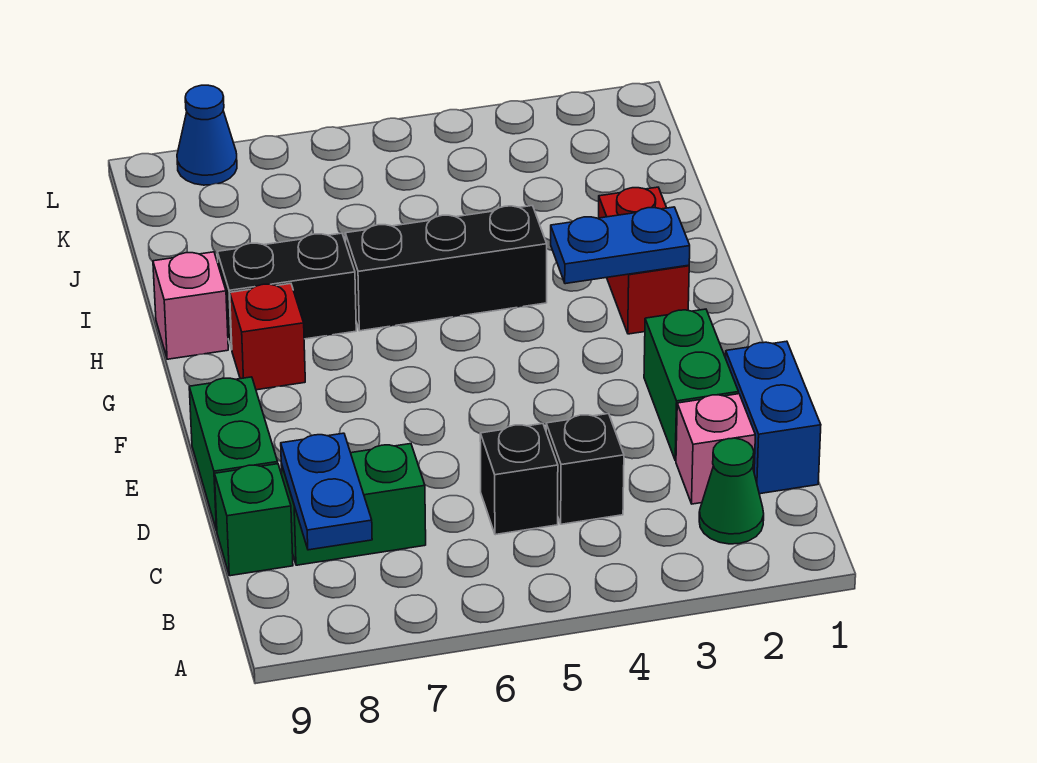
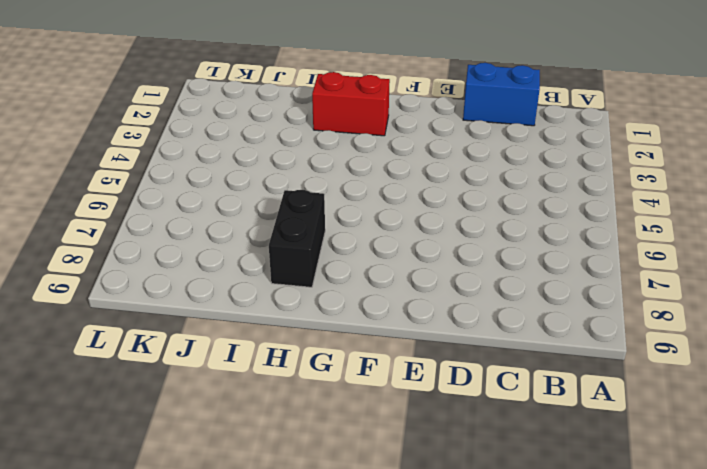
none -> green cone B2 level 1
none -> pink brick C2 level 1
none -> black brick C4 level 1

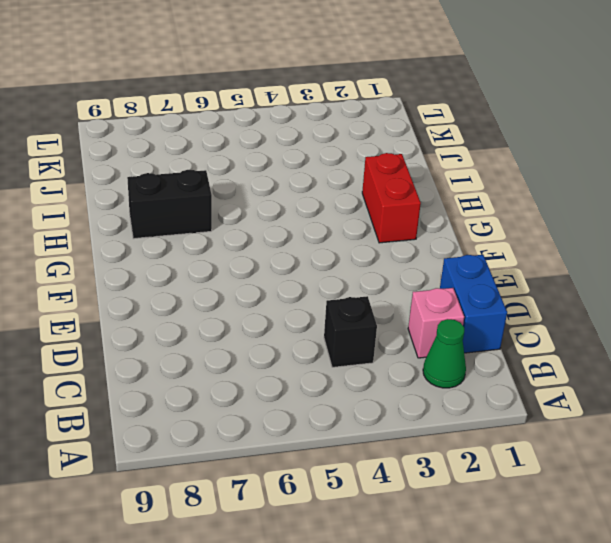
none -> black brick C5 level 1
none -> green brick C7:C8 level 1
none -> green brick C9 level 1

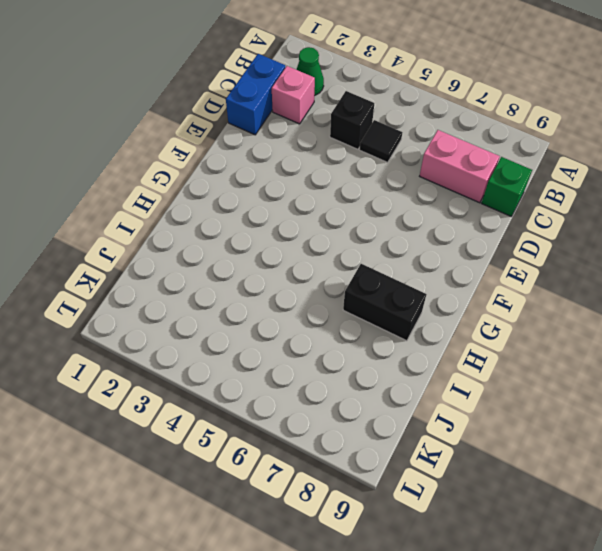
black tile C5 level 1 -> black brick C5 level 1
pink brick C7:C8 level 1 -> green brick C7:C8 level 1
none -> green brick D2:E2 level 1
none -> green brick D9:E9 level 1
none -> red brick G2:H2 level 1

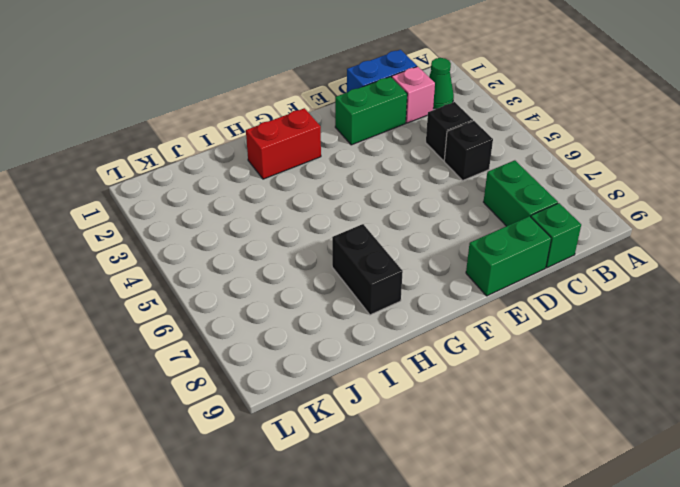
none -> red brick G8 level 1
none -> black brick H4:H6 level 1
none -> pink brick H9 level 1

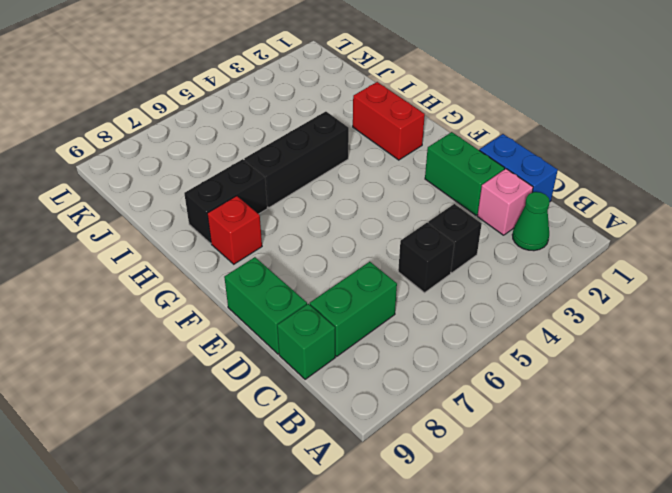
none -> pink brick H9 level 1
none -> blue cone L8 level 1
none -> blue plate B8:C8 level 2

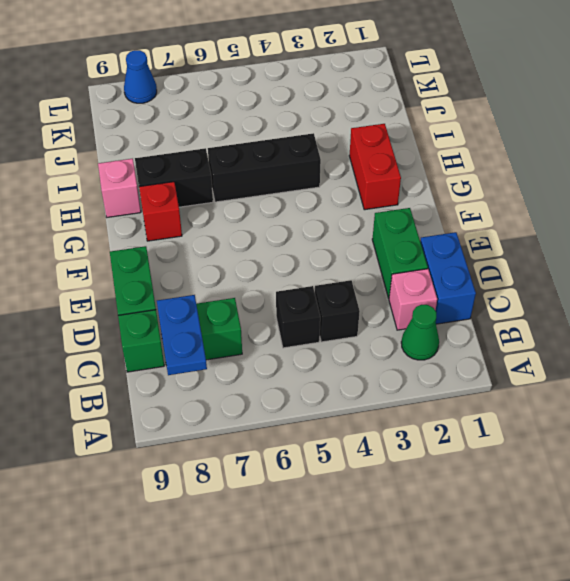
none -> blue plate G2:G3 level 2

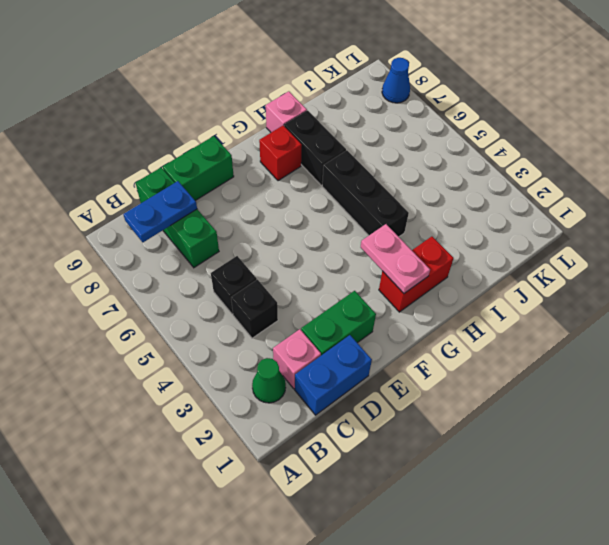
pink plate G2:G3 level 2 -> blue plate G2:G3 level 2

